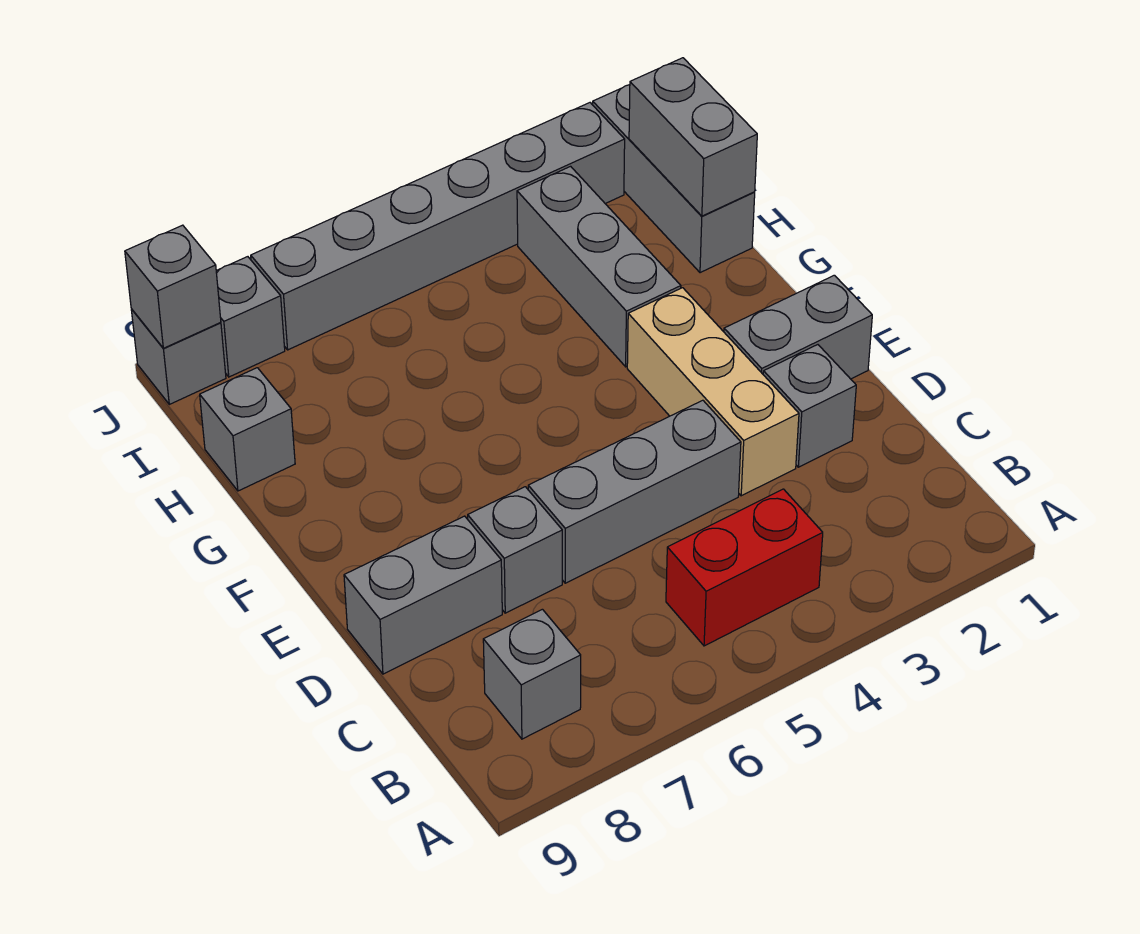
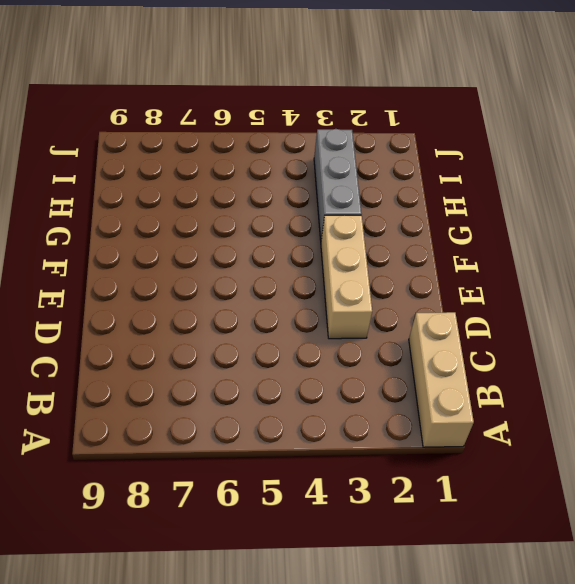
tan brick A1:C1 level 1 -> none
none -> red brick B4:B5 level 1
none -> grey brick B8 level 1
none -> grey brick D2 level 1

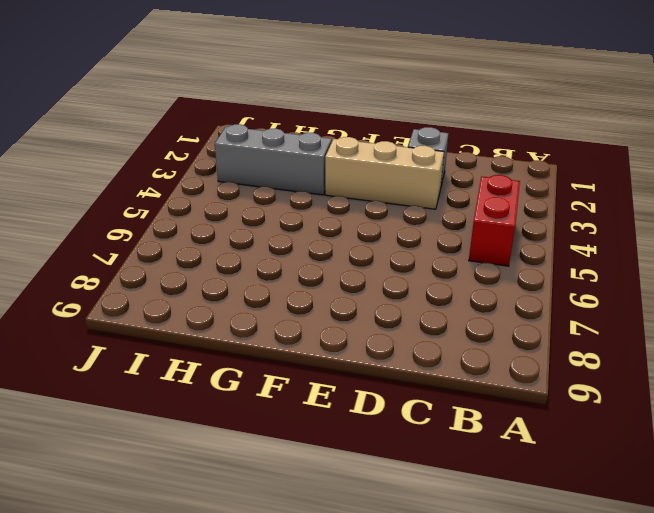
none -> grey brick B8 level 1
none -> grey brick D4:D6 level 1
none -> grey brick D7 level 1

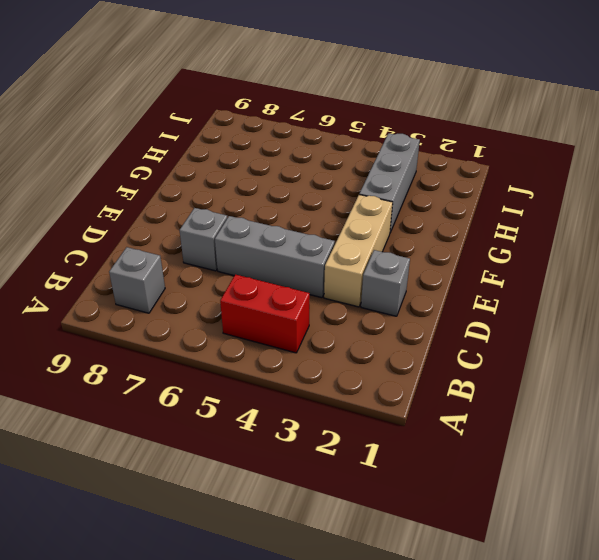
none -> grey brick D8:D9 level 1
none -> grey brick E1:E2 level 1
none -> grey brick H1:J1 level 1

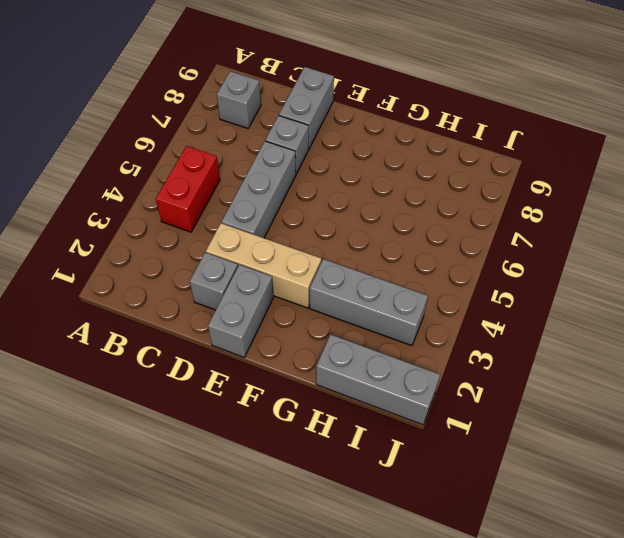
none -> grey brick H9 level 1
none -> grey brick J2:J7 level 1
none -> grey brick J8 level 1

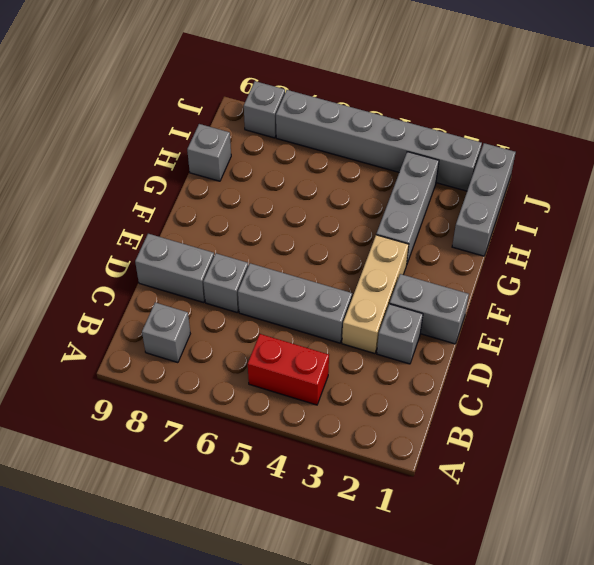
none -> grey brick J9 level 1
none -> grey brick H1:I1 level 2
none -> grey brick J9 level 2

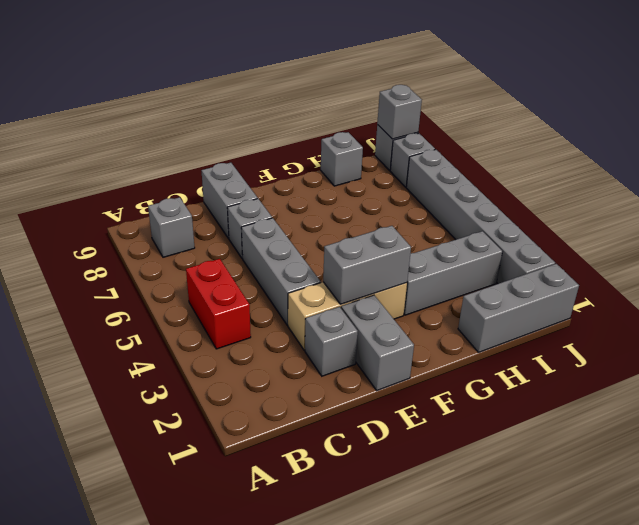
grey brick E3:F3 level 2 -> grey brick H1:I1 level 2

